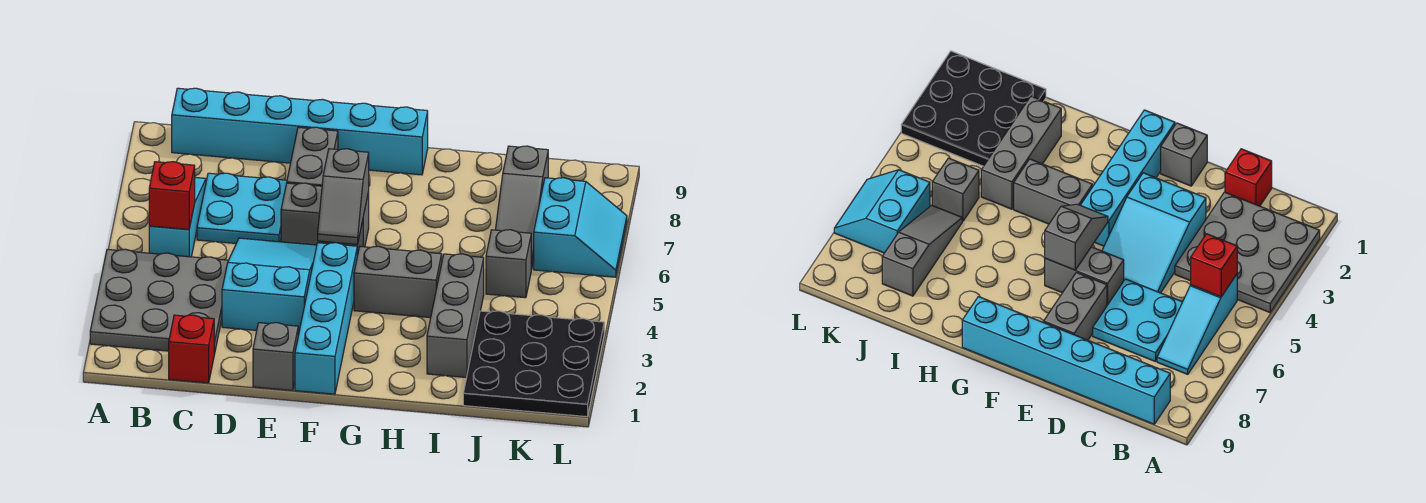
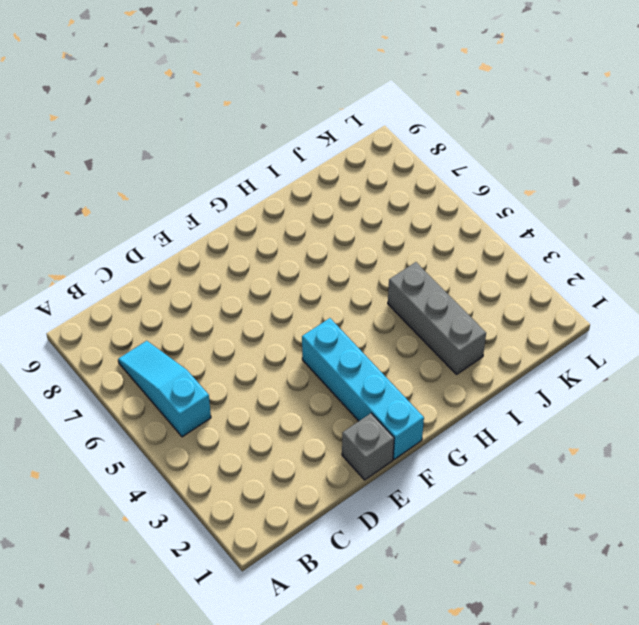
none -> grey plate A2:C4 level 1
none -> cyan brick B9:G9 level 1
none -> red brick C1 level 1

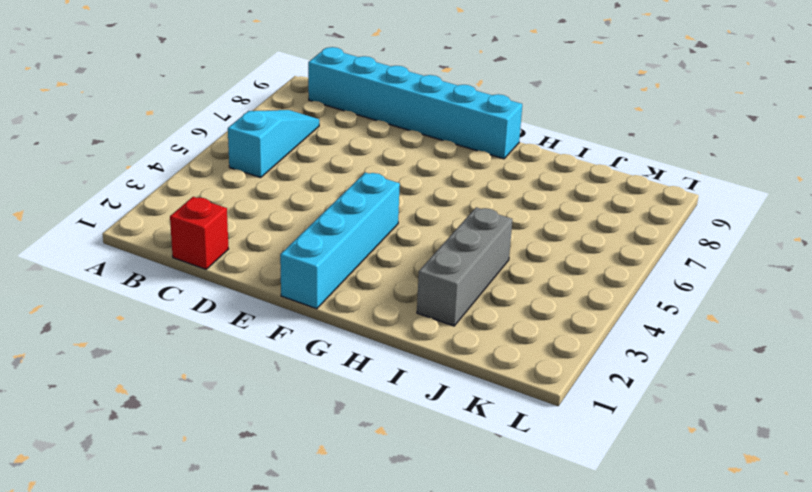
none -> grey plate A2:C4 level 1
none -> cyan plate C6:D7 level 1
none -> cyan slope D3:E5 level 1 top 3

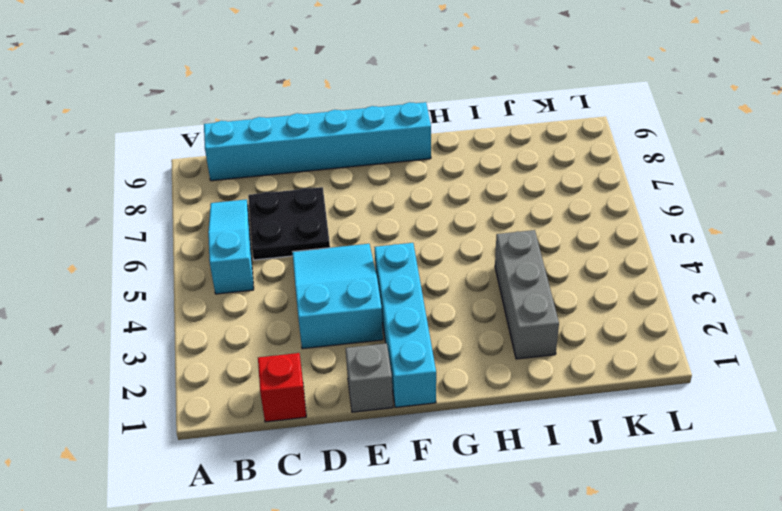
black plate C6:D7 level 1 -> cyan plate C6:D7 level 1
none -> grey plate A2:C4 level 1
none -> grey brick E6:F6 level 1
none -> grey brick E7:E8 level 1

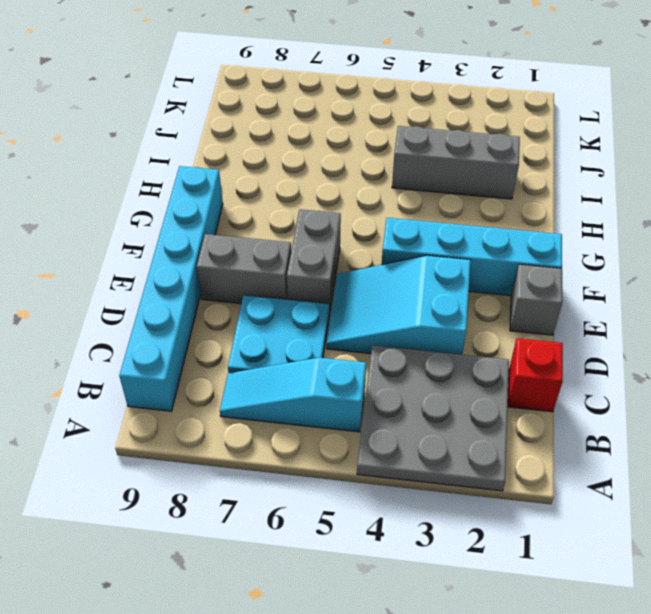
none -> grey brick G4:H4 level 1
none -> black plate J1:L3 level 1
none -> grey brick J5 level 1

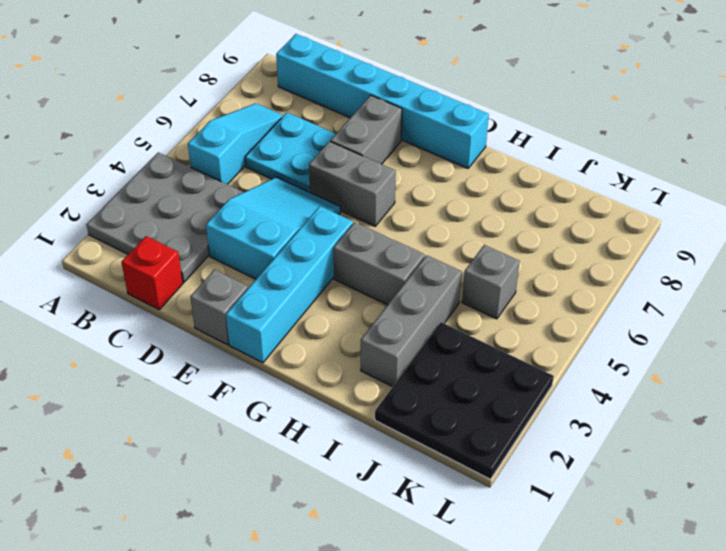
none -> grey slope J6:J8 level 1 top 8
none -> cyan slope K6:L7 level 1 top K
none -> red brick B5 level 2

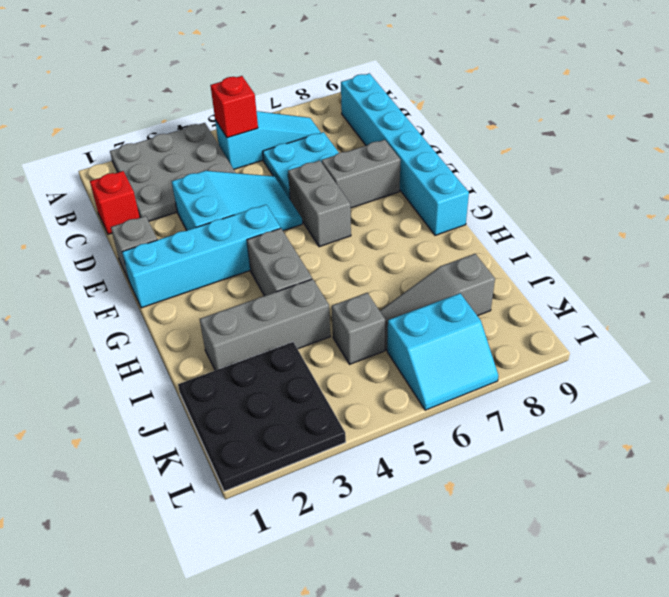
none -> grey slope F5:F6 level 2 top 6

